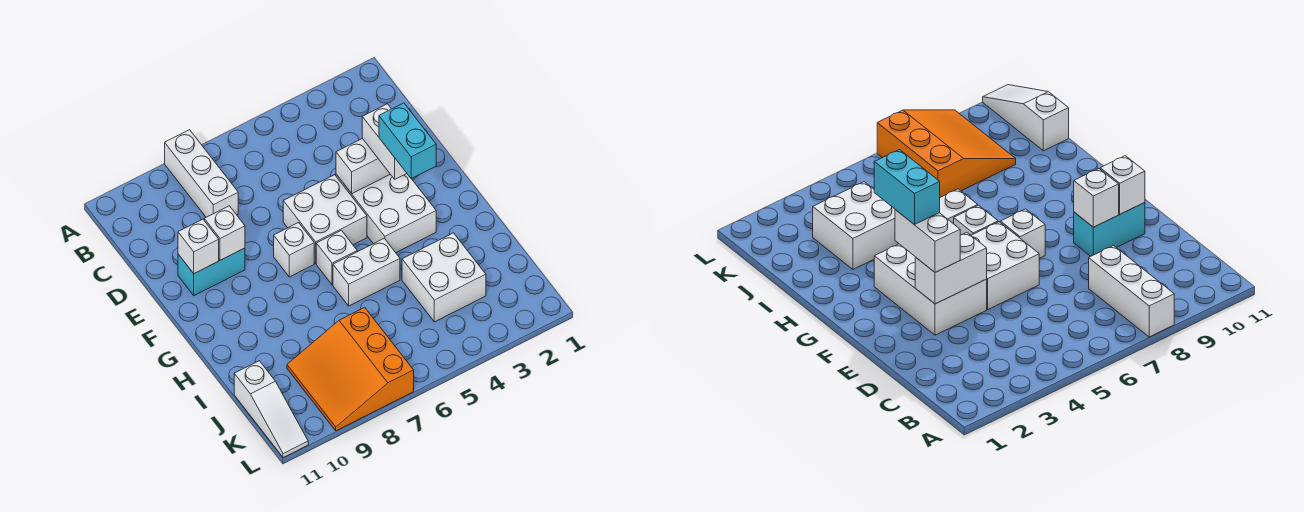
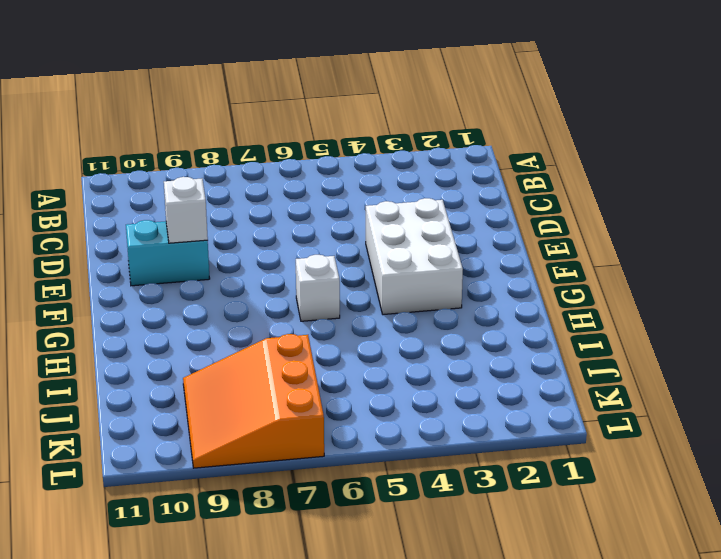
none -> white brick A8:C8 level 1
none -> white brick E5:F6 level 1
none -> white brick F7 level 1

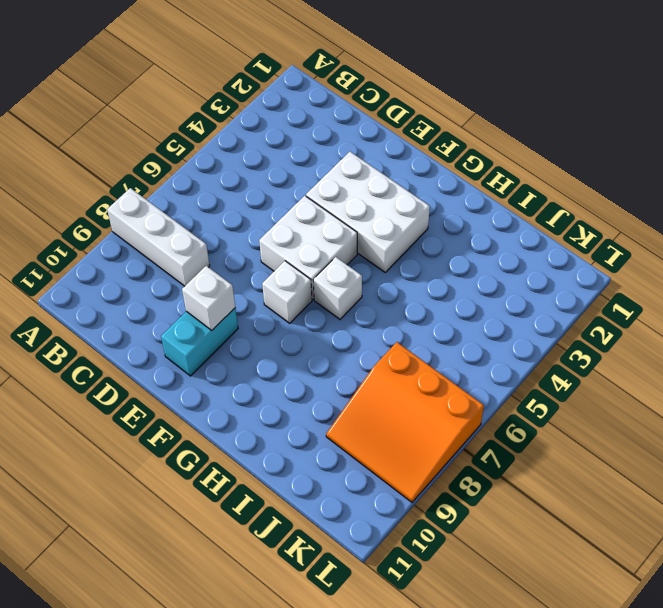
none -> white brick H5:H6 level 1
none -> white brick I3:J4 level 1
none -> white slope J11:L11 level 1 top J

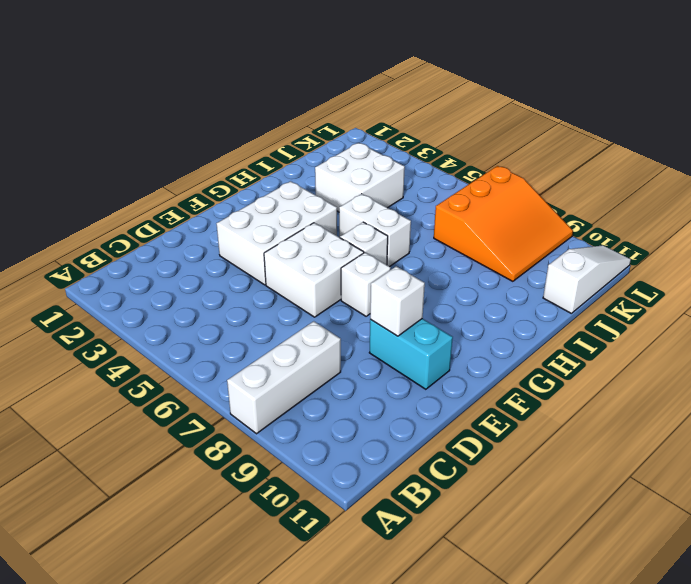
none -> white brick E3:E4 level 2
none -> white brick E10 level 2
none -> white brick E3:F3 level 3

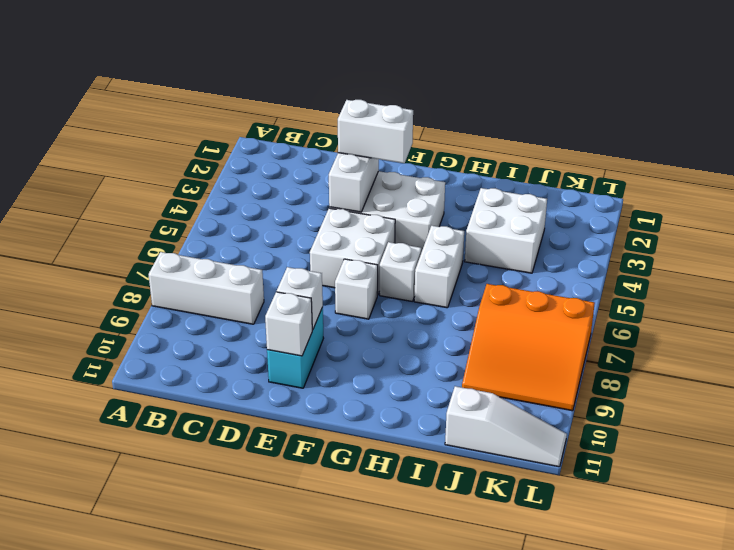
none -> cyan brick F3:G3 level 4

